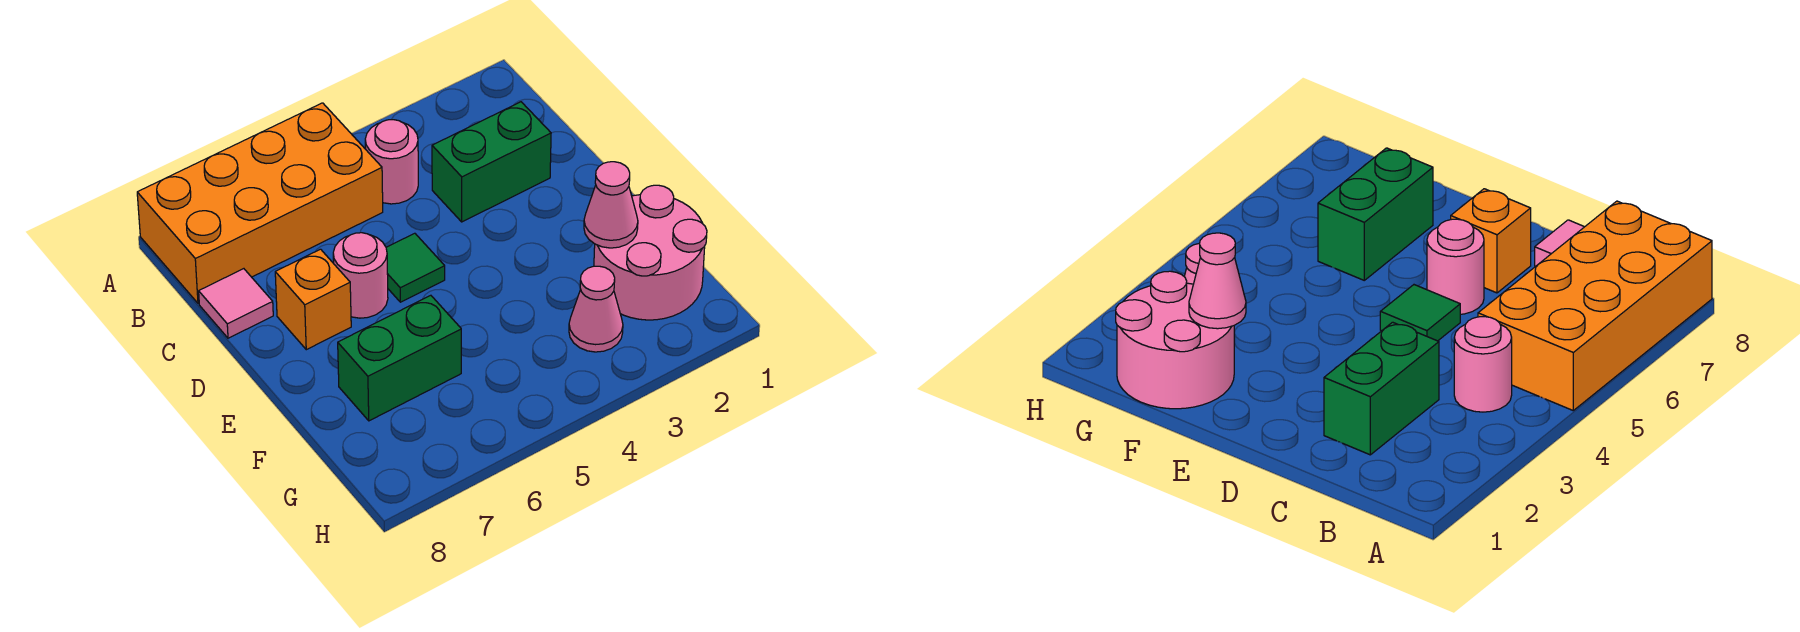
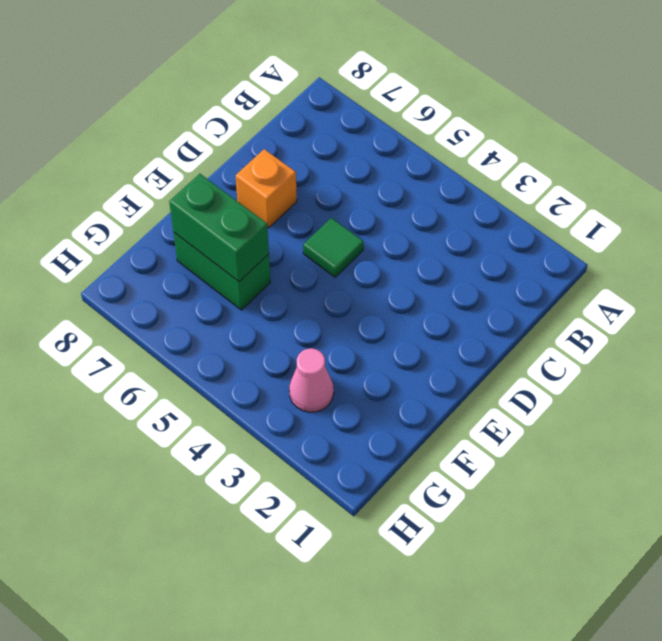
green brick F6:F7 level 2 -> green brick C2:C3 level 1
none -> orange brick A5:B8 level 1
none -> pink round brick B4 level 1

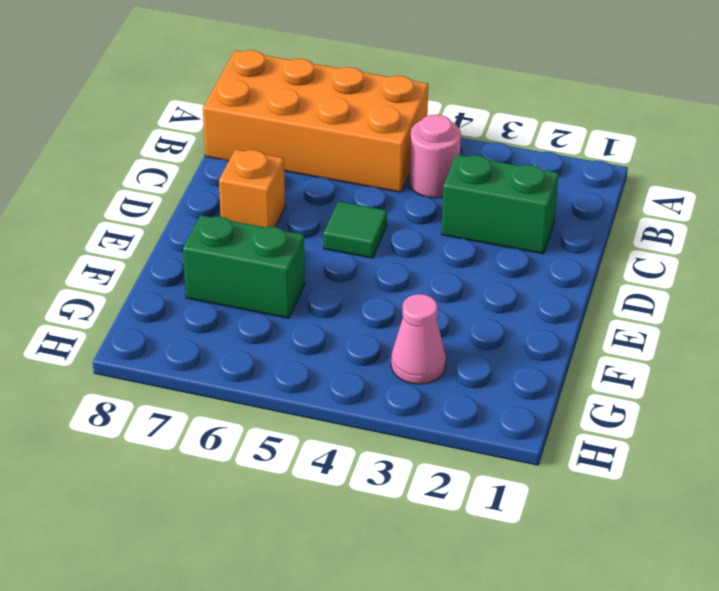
none -> pink tile C8 level 1
none -> pink round brick D6 level 1

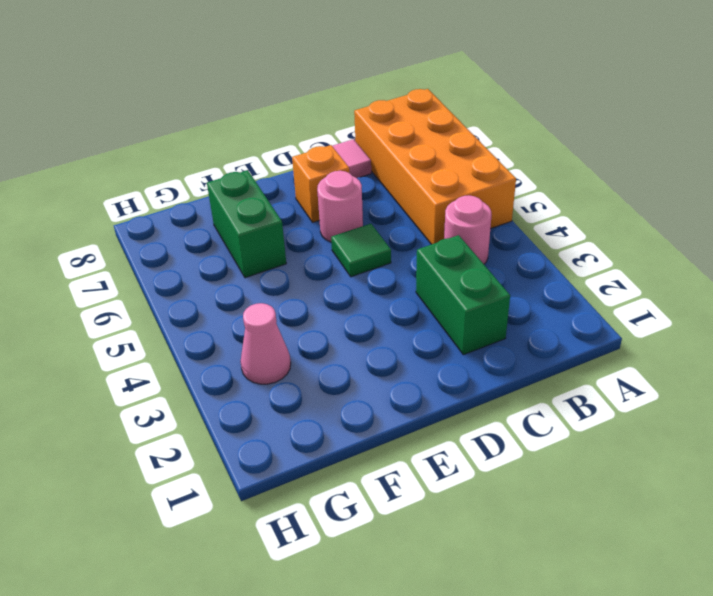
none -> pink round brick F1:G2 level 1
none -> pink cone F2 level 2

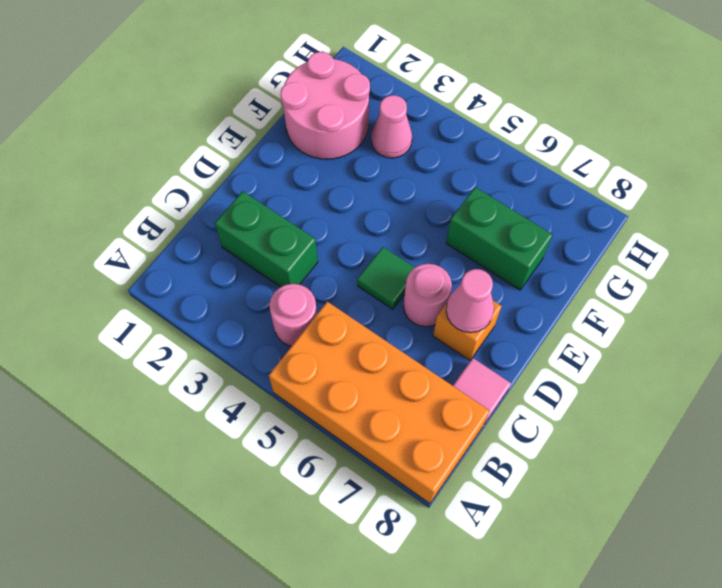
pink cone D7 level 2 -> pink cone F2 level 2

